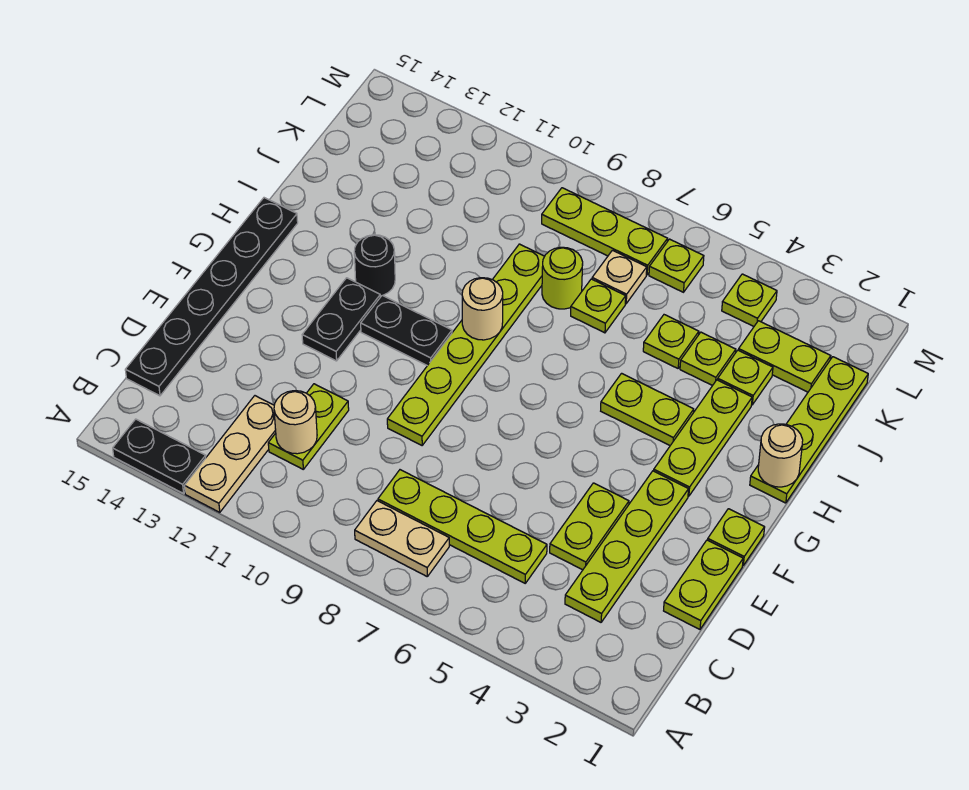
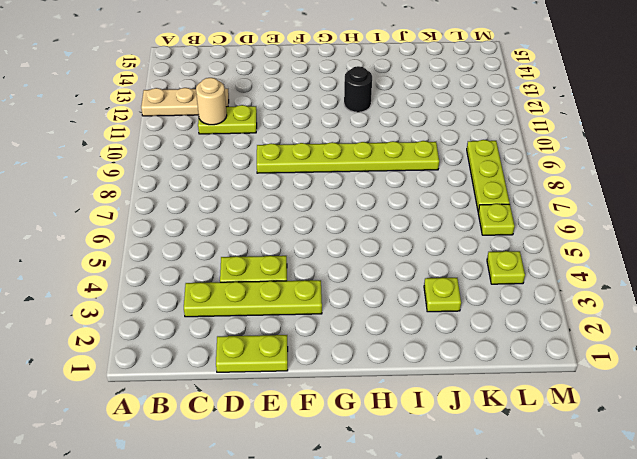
none -> black plate A13:A14 level 1
none -> tan plate B7:B8 level 1
none -> lime plate C5:C8 level 1
none -> black plate C15:H15 level 1

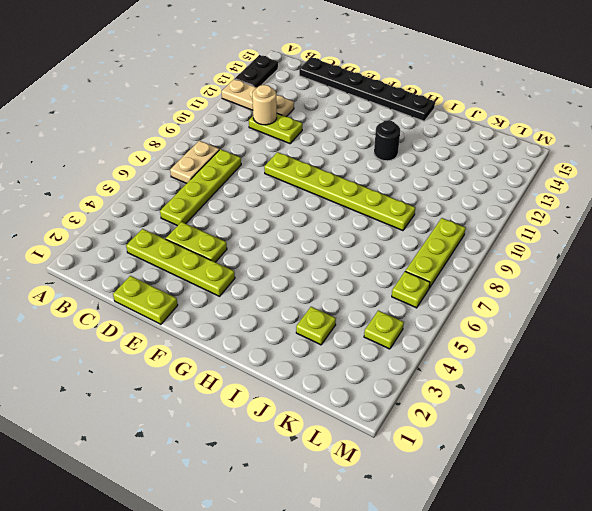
none -> lime plate F1 level 1
none -> black plate F12:G12 level 1
none -> lime plate G3:I3 level 1
none -> black plate G10:G11 level 1

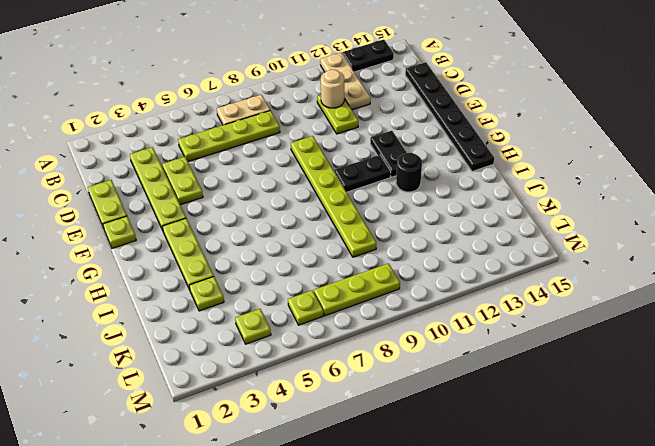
none -> lime plate H1:K1 level 1
none -> lime plate H4:H5 level 1
none -> lime plate J4 level 1
none -> lime plate J5 level 1

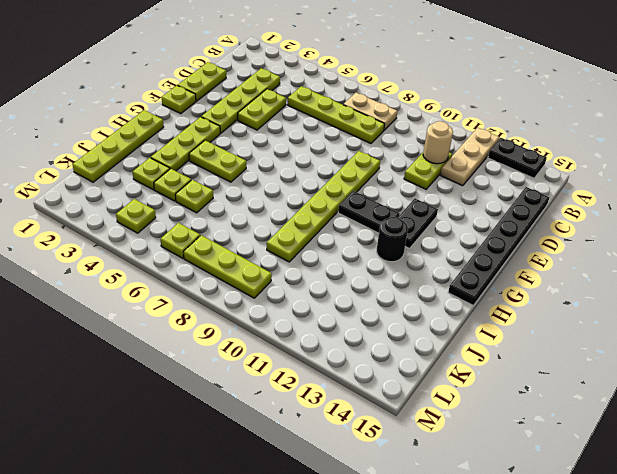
none -> lime plate J7 level 1
none -> lime round brick J8 level 1
none -> lime plate K2:K3 level 1
none -> tan plate K7 level 1

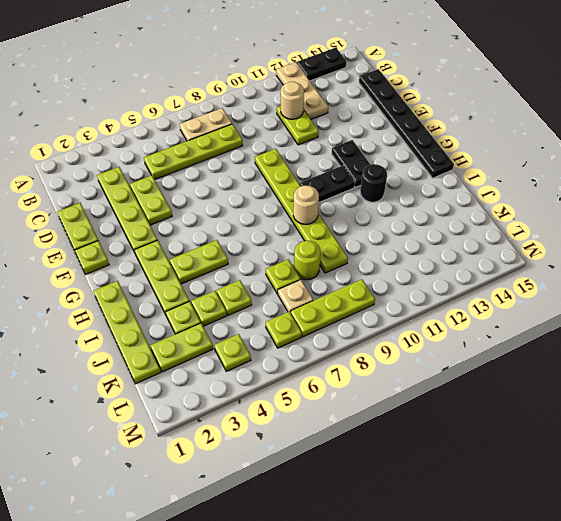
none -> tan round brick H1 level 2

